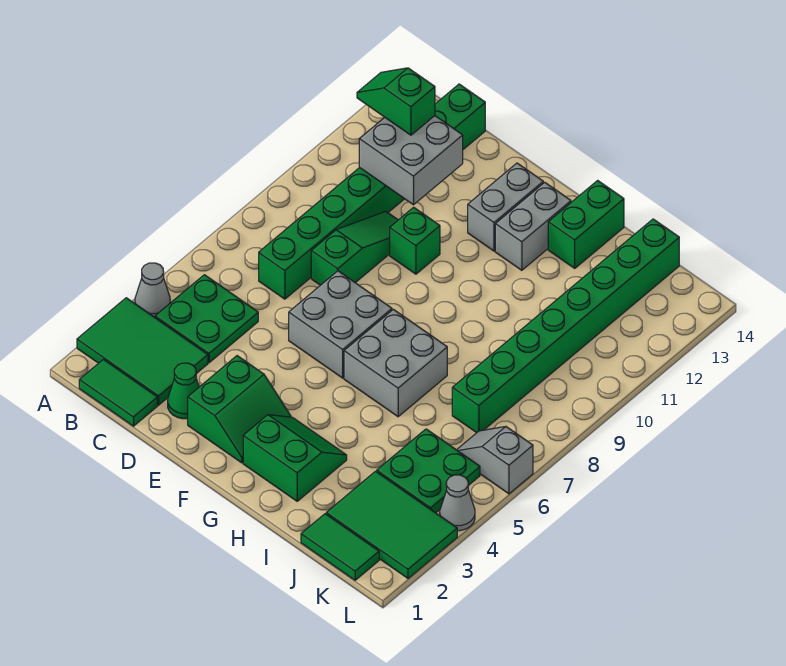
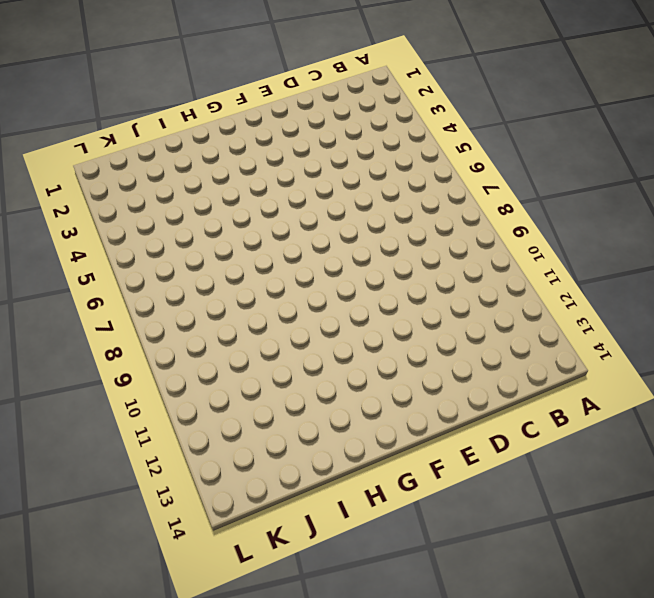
none -> green tile A2:C3 level 1
none -> grey cone A4 level 1
none -> green tile B1:C1 level 1

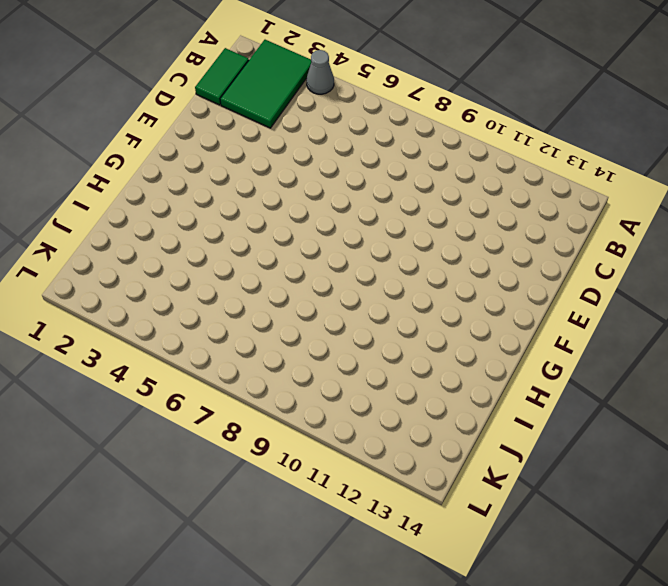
none -> green plate B4:C5 level 1
none -> green brick C7:C14 level 1
none -> green cone D2 level 1

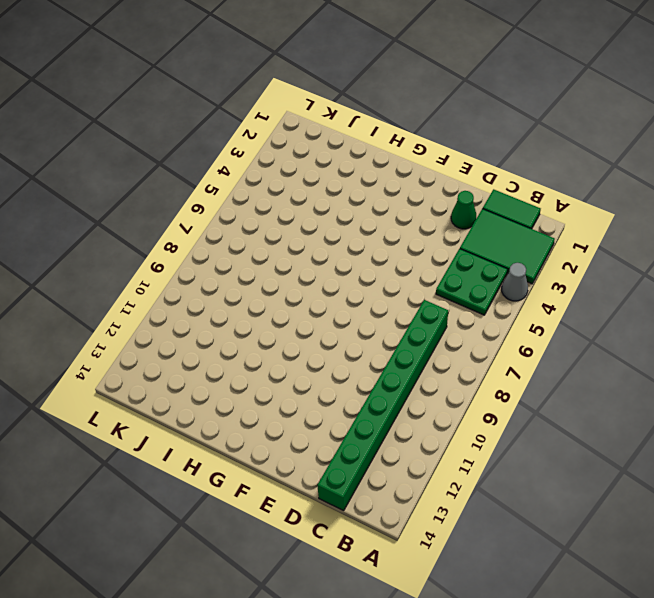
none -> green slope D8:D10 level 1 top 8
none -> green slope E2:F3 level 1 top E
none -> grey brick E6:F7 level 1

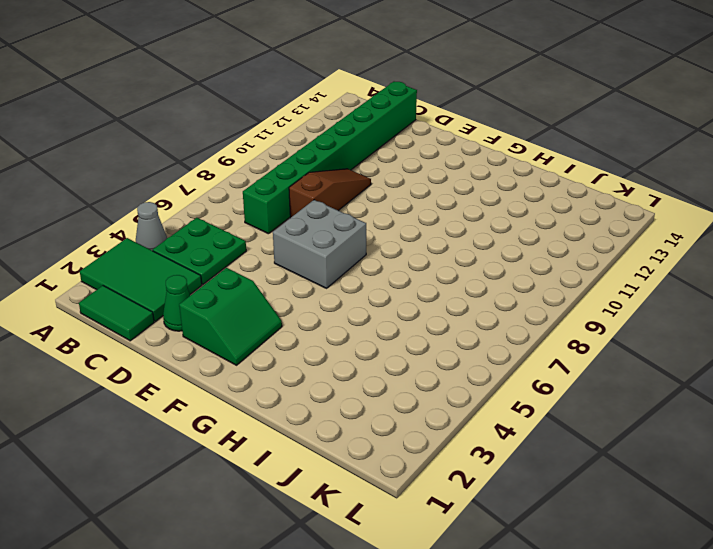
brown slope D8:D10 level 1 top 8 -> green slope D8:D10 level 1 top 8
none -> green brick E10 level 1
none -> grey brick F12:F13 level 1
none -> green slope G2:H3 level 1 top 2

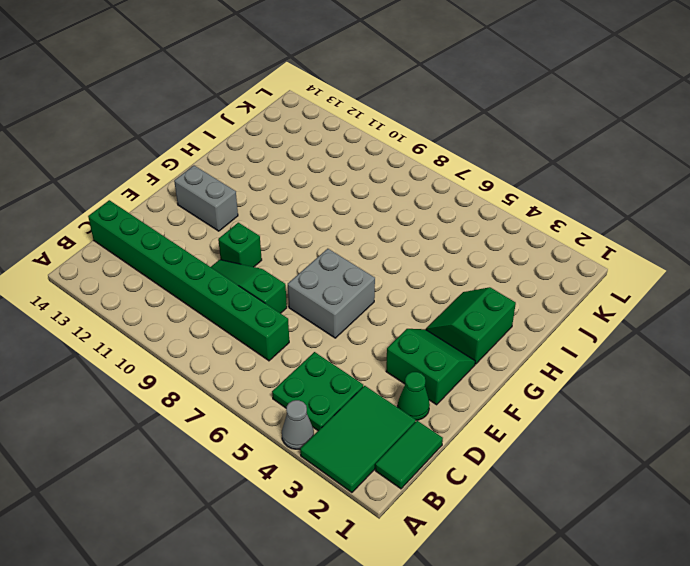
none -> grey brick G6:H7 level 1
none -> grey brick G12:G13 level 1
none -> green brick H13:H14 level 1

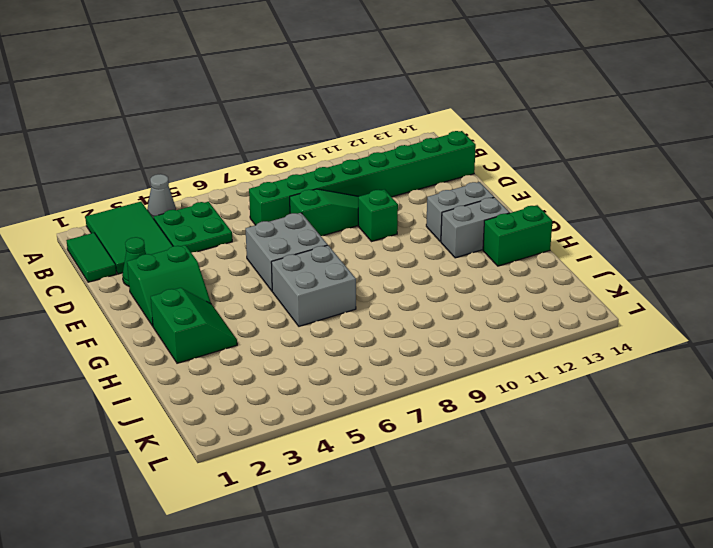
none -> green tile J1:K1 level 1
none -> green tile J2:L3 level 1
none -> green plate J4:K5 level 1

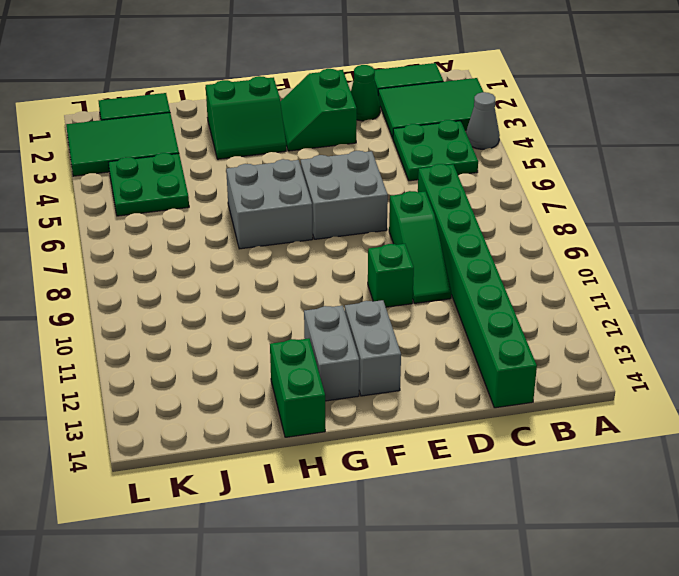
none -> green brick J7:J14 level 1
none -> grey slope K6:L6 level 1 top L
none -> grey cone L4 level 1

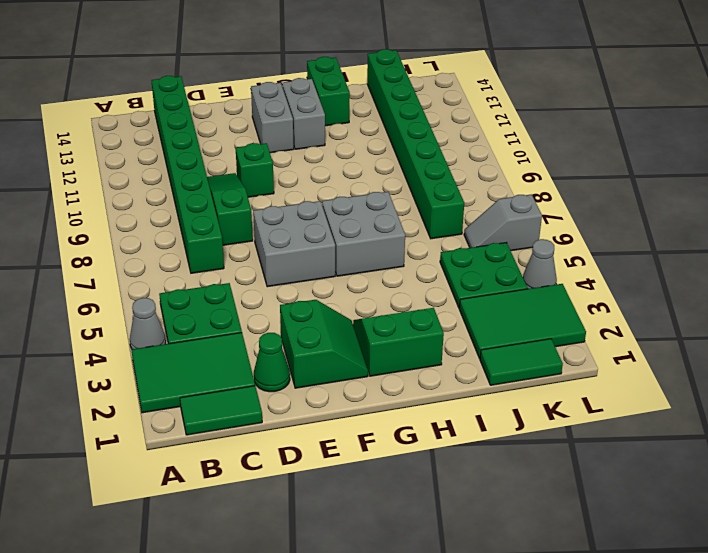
none -> grey brick C11:D12 level 2
none -> green slope B12:C12 level 3 top C

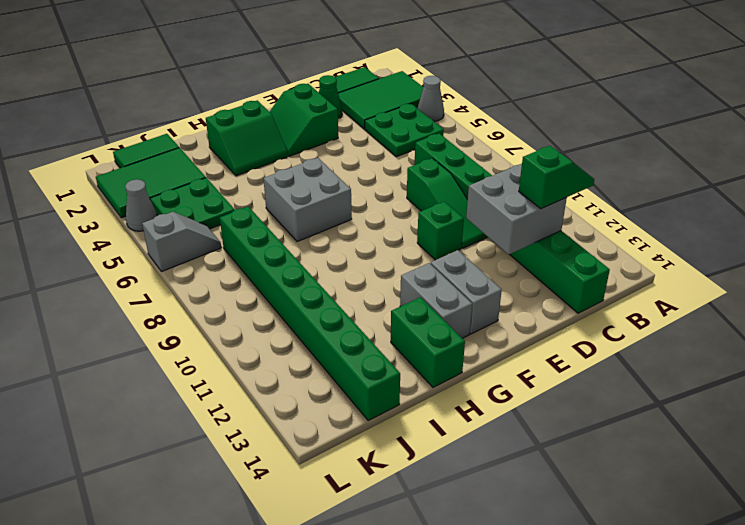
none -> grey brick E6:F7 level 1

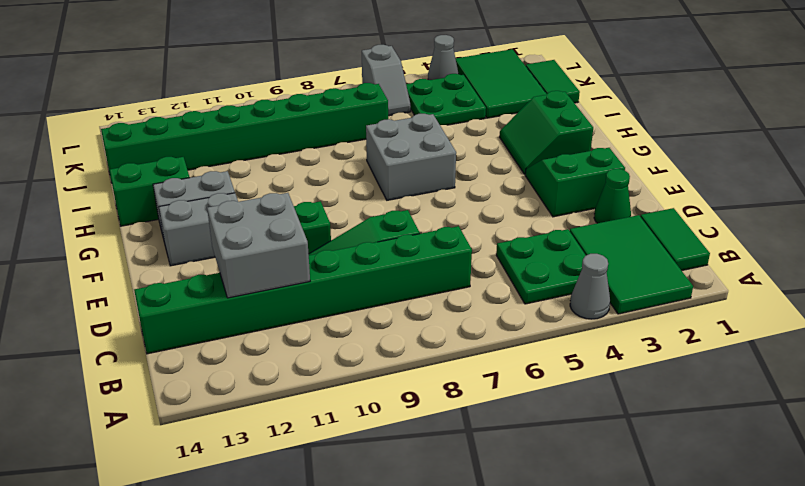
none -> grey brick E6:F7 level 1
none -> green slope B12:C12 level 3 top C

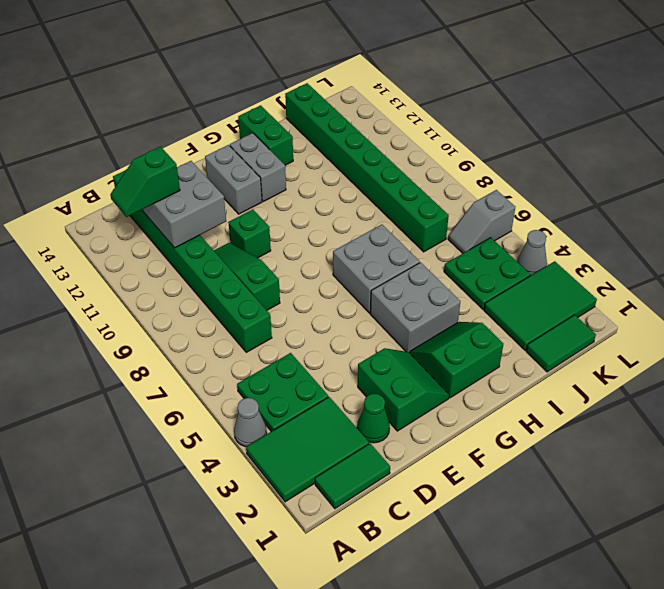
grey brick G4:H5 level 1 -> grey brick E6:F7 level 1

